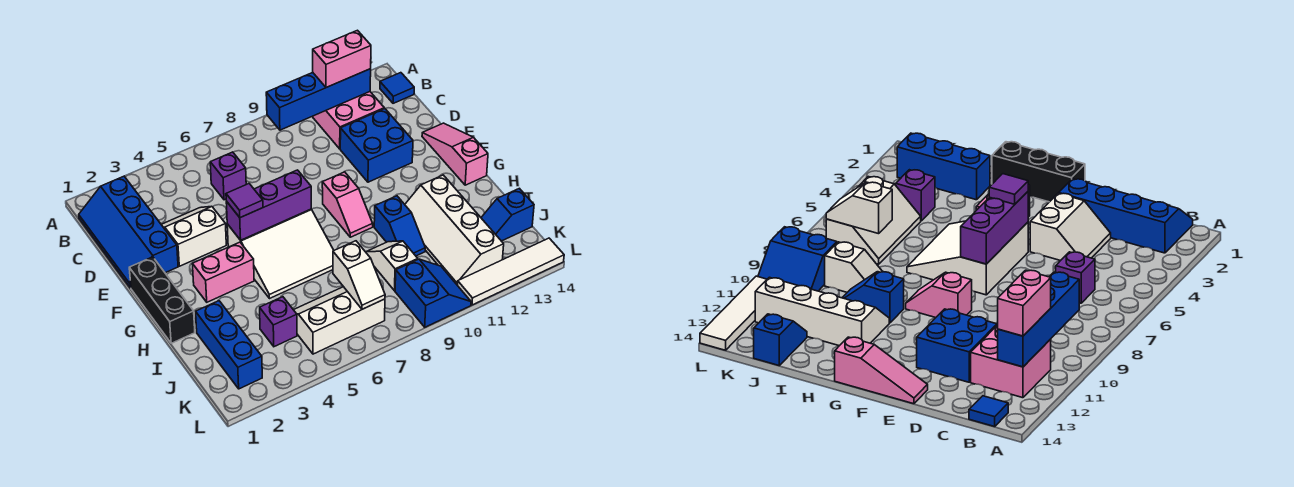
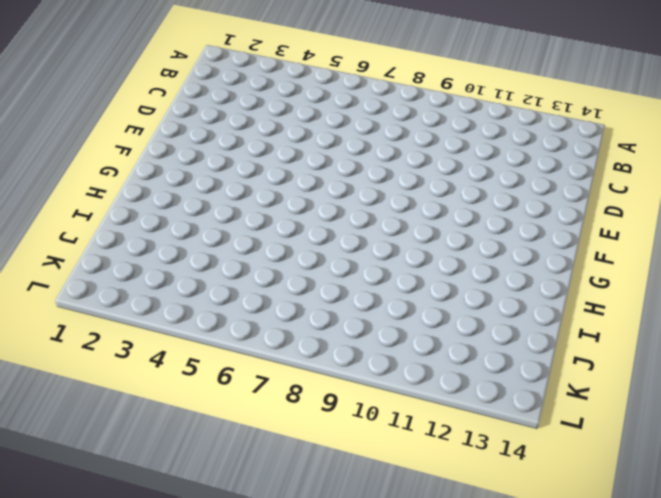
none -> blue slope B1:E2 level 1 top 2
none -> pink brick B11:C12 level 1
none -> blue tile B14 level 1

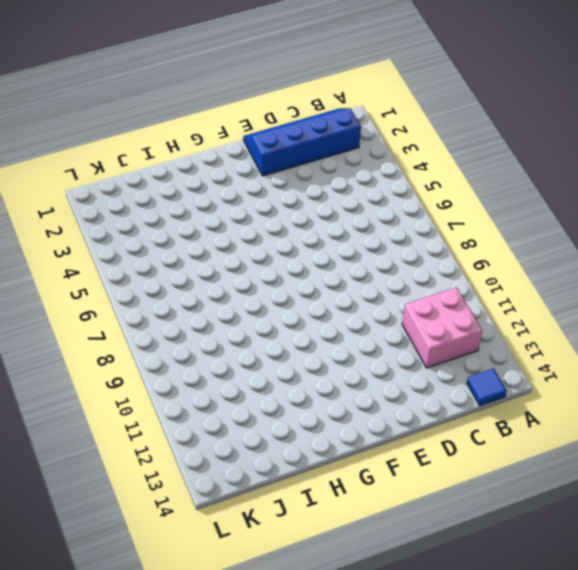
none -> purple brick C6 level 1
none -> white slope D3:E4 level 1 top E
none -> blue brick D11:E12 level 1

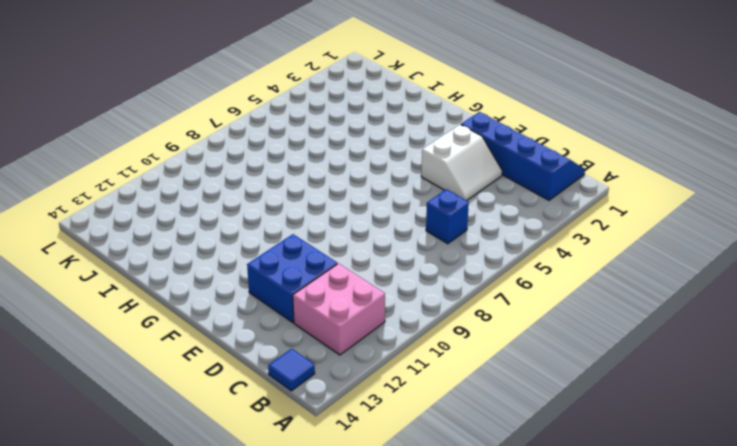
blue brick C6 level 1 -> purple brick C6 level 1
none -> pink slope E14:G14 level 1 top G
none -> black brick F1:H1 level 1
none -> white slope F5:H7 level 1 top F

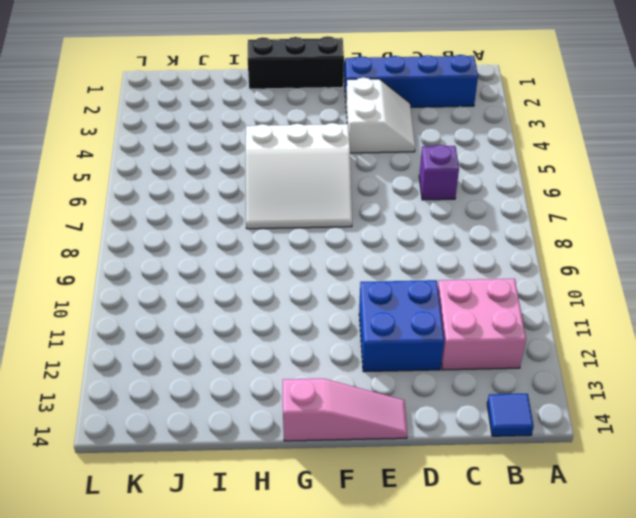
white slope F5:H7 level 1 top 5 -> white slope F5:H7 level 1 top F
none -> pink slope F9:G9 level 1 top F
none -> pink brick G3:G4 level 1
none -> blue slope H10:I10 level 1 top H

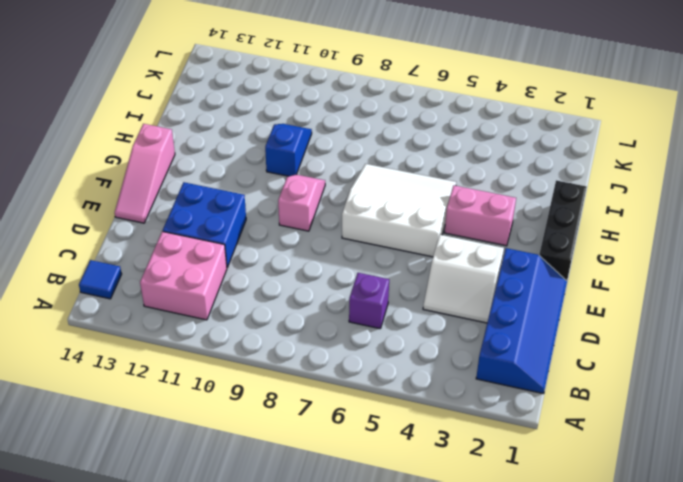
none -> white slope H11:K12 level 1 top 12
none -> blue brick I2:K2 level 1
none -> white slope I9:J9 level 1 top J

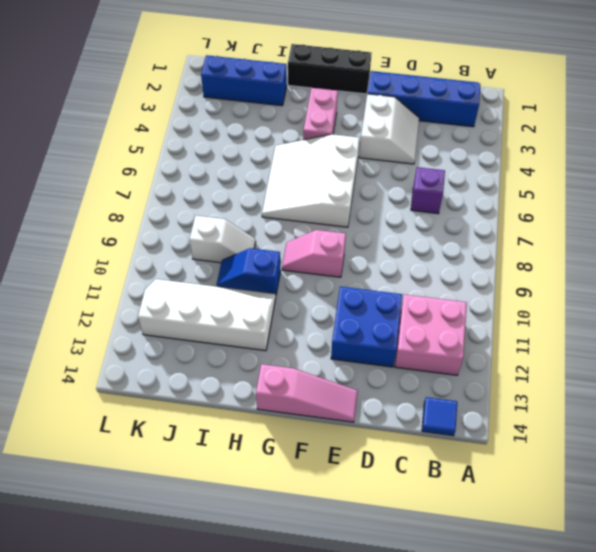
none -> purple brick J4 level 1
none -> white slope J5:K7 level 1 top K
none -> blue slope J13:J14 level 1 top 14

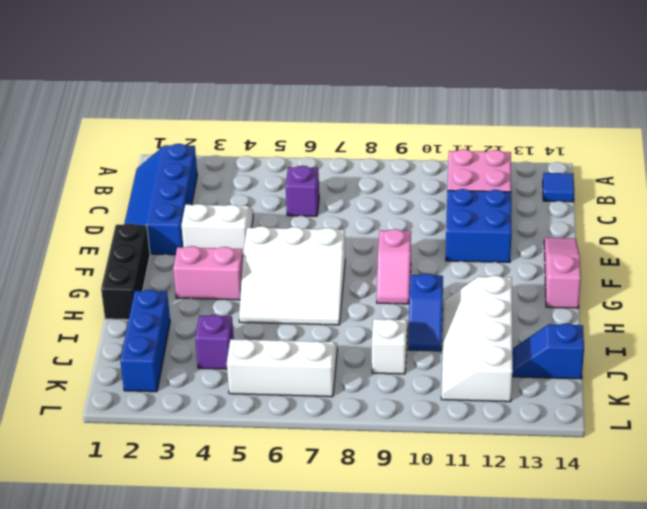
none -> blue slope K9:L10 level 1 top 9
none -> white tile L11:L14 level 1
none -> blue brick B9:B12 level 2

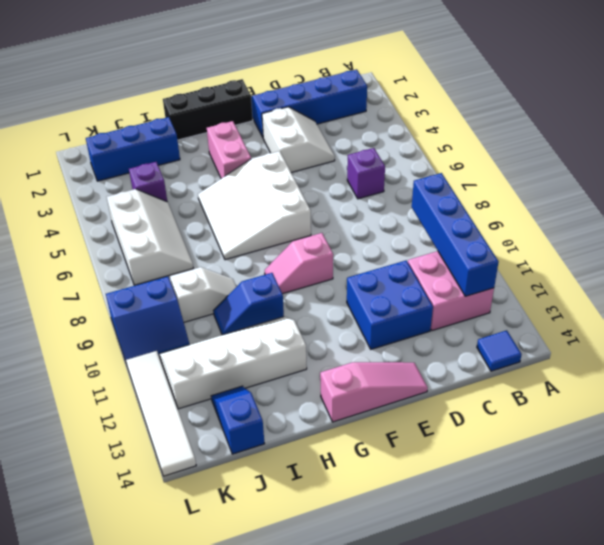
none -> purple brick F5:F7 level 2
none -> white slope J7:K7 level 2 top J
none -> pink brick B11:B12 level 3

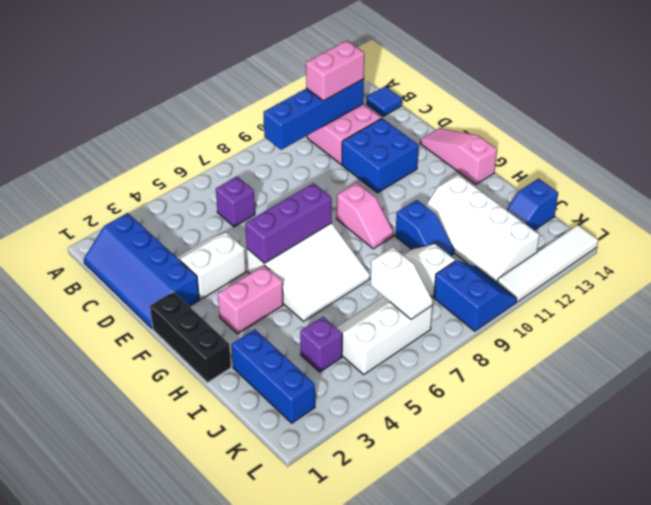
none -> purple tile F5 level 3

